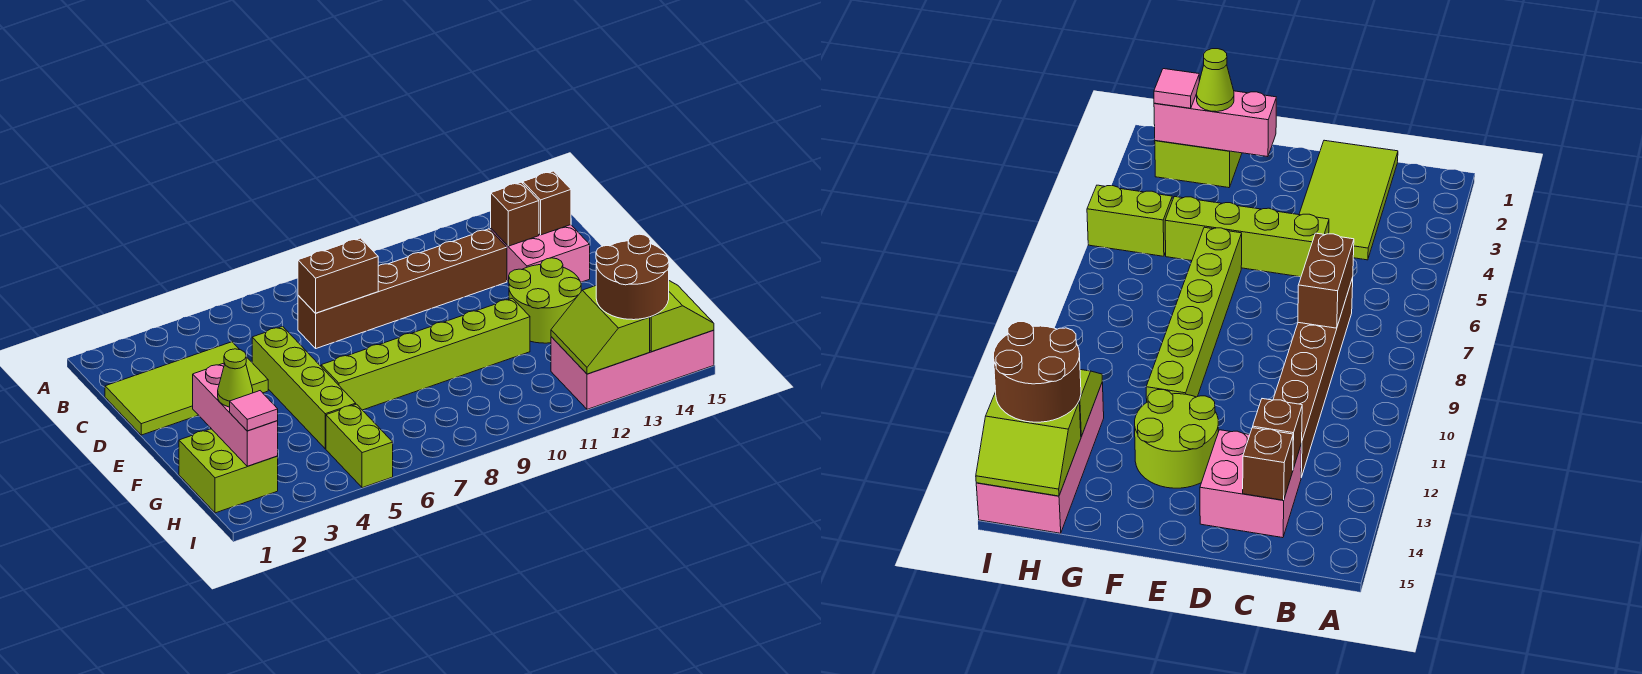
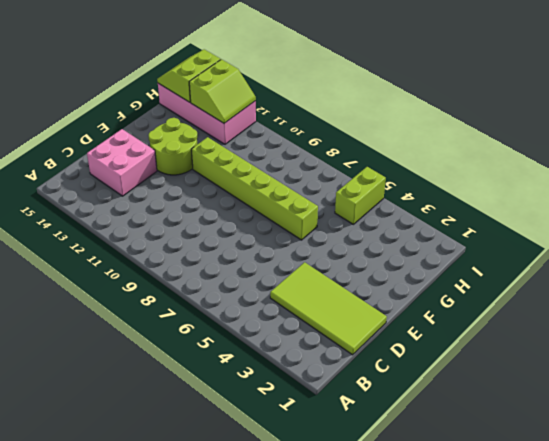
none -> brown brick C7:C12 level 1
none -> lime brick D5:G5 level 1
none -> lime brick G1:H2 level 1

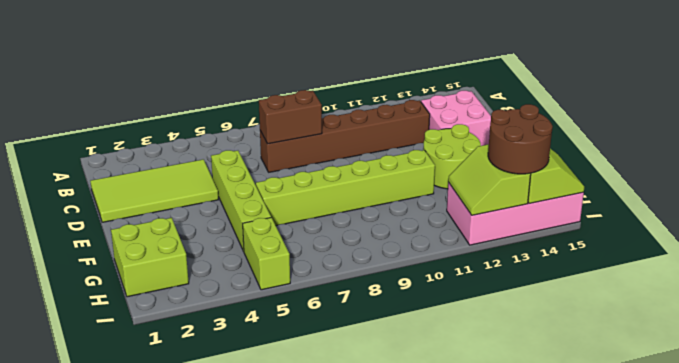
none -> brown brick C13 level 2
none -> brown brick C14 level 2
none -> pink brick F2:H2 level 2

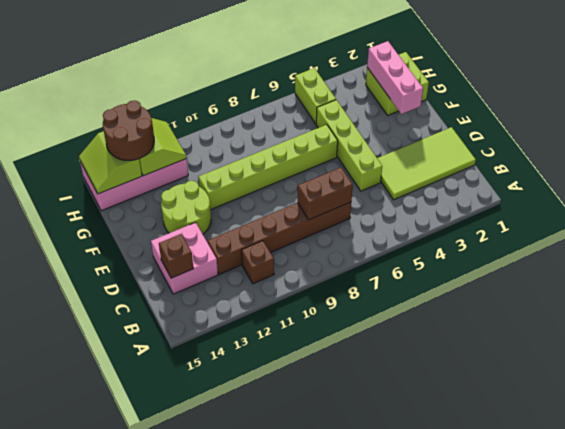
brown brick B11 level 1 -> brown brick C13 level 2
none -> lime cone G2 level 3
none -> pink tile H2 level 3

